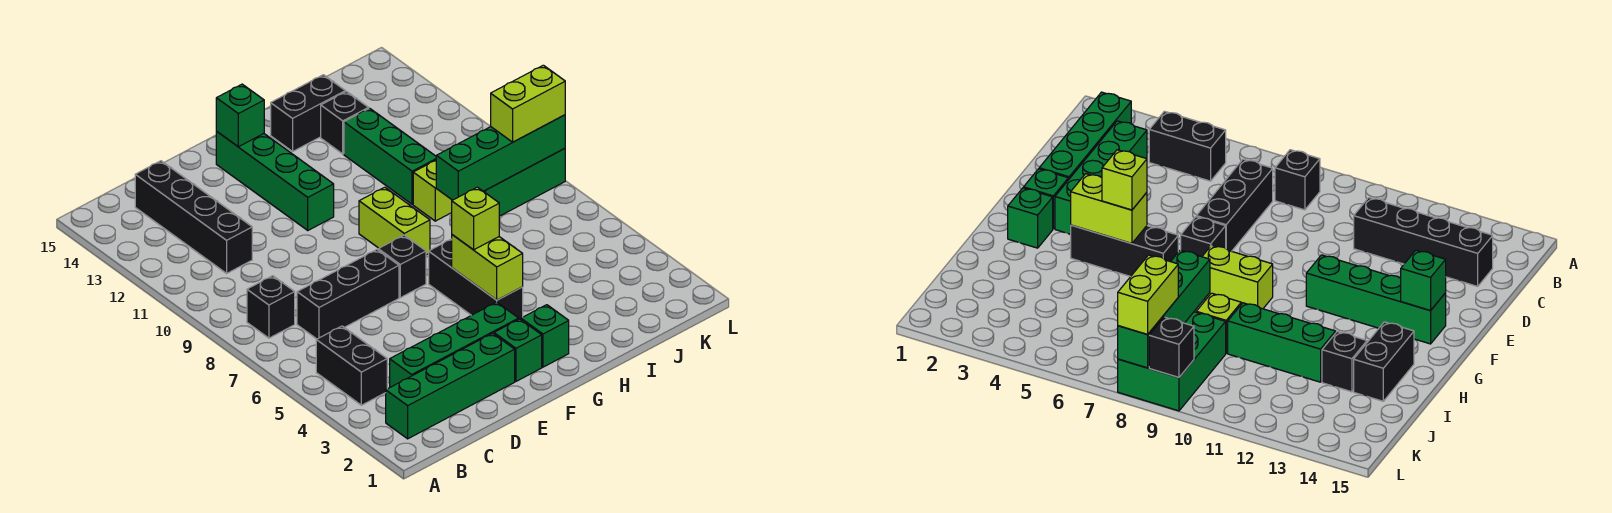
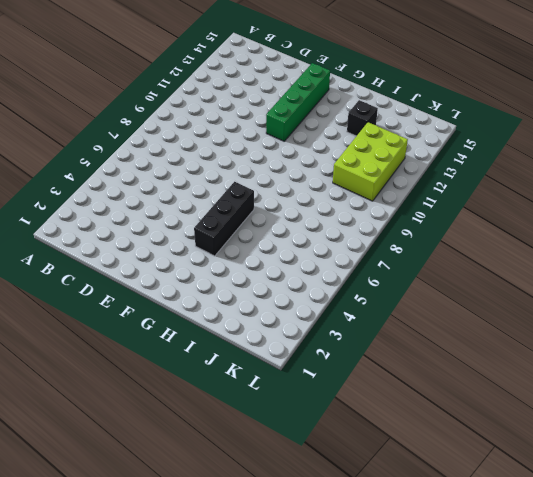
lime brick J10:K12 level 1 -> none
none -> green brick B2:E2 level 1
none -> black brick B4:B5 level 1
none -> black brick B8 level 1

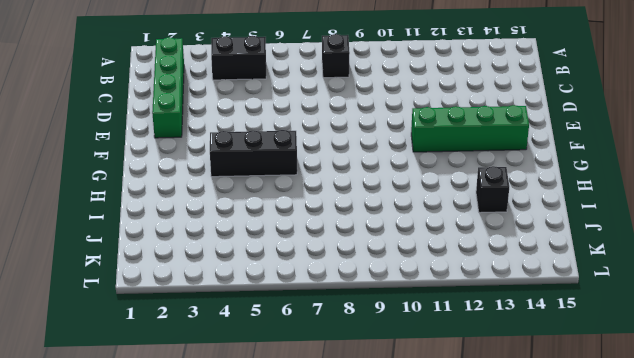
none -> green brick C3:F3 level 1
none -> black brick C7:E7 level 1
none -> black brick C11:C14 level 1

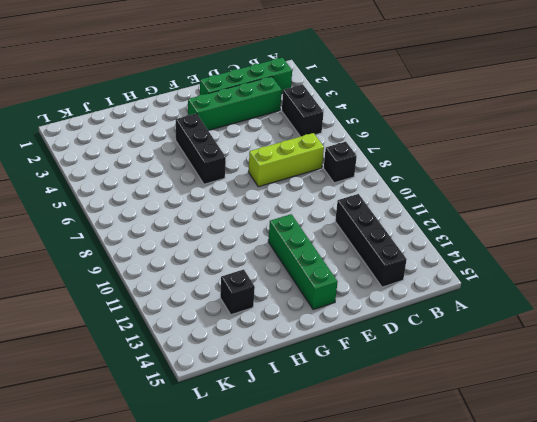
lime brick C7:E7 level 1 -> black brick C7:E7 level 1
none -> green brick F2 level 1
none -> black brick F7 level 1
none -> green brick G2 level 1

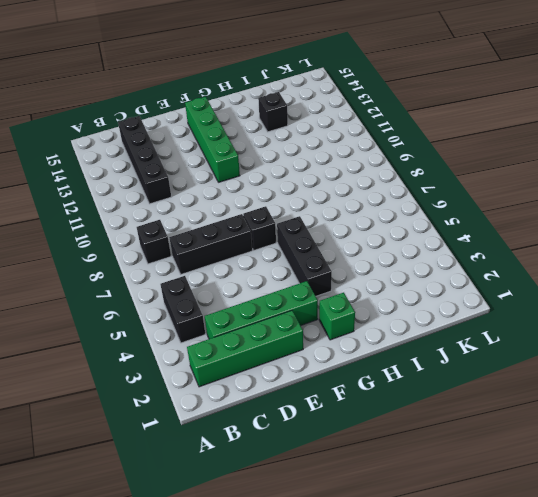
none -> green brick F2 level 1
none -> lime brick G8:G9 level 1
none -> black brick H14:I14 level 1

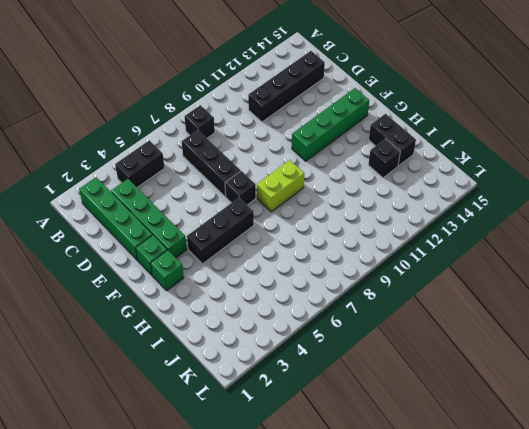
none -> lime brick I9 level 1
none -> green brick I10:I12 level 1
none -> green brick J8:L9 level 1

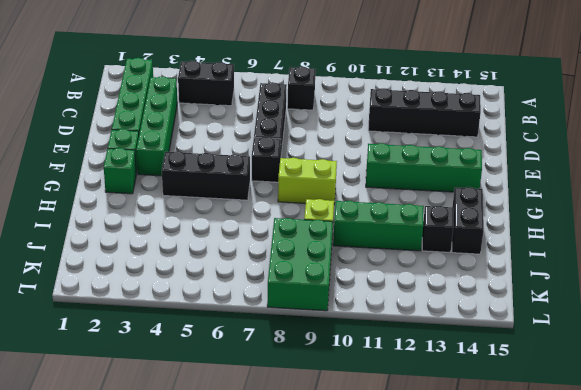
none -> green brick F14 level 2
none -> lime brick G4:G5 level 2
none -> green brick I8:L8 level 2

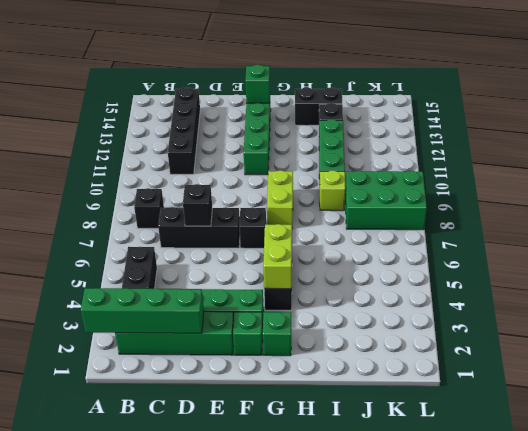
green brick A2:D2 level 2 -> green brick I8:L8 level 2
black brick D7 level 2 -> black brick L9 level 2
none -> lime brick G5 level 3
none -> lime brick K8:L8 level 3

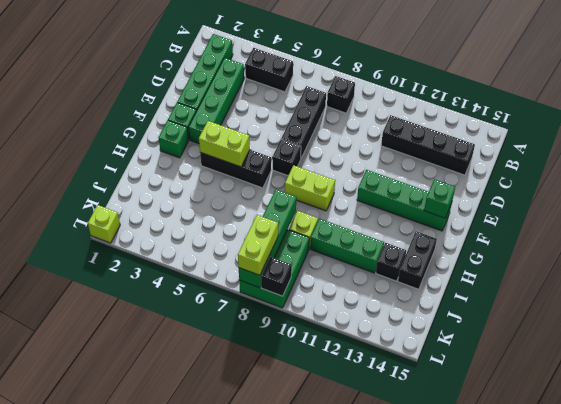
lime brick L1 level 1 -> lime brick G5 level 3

